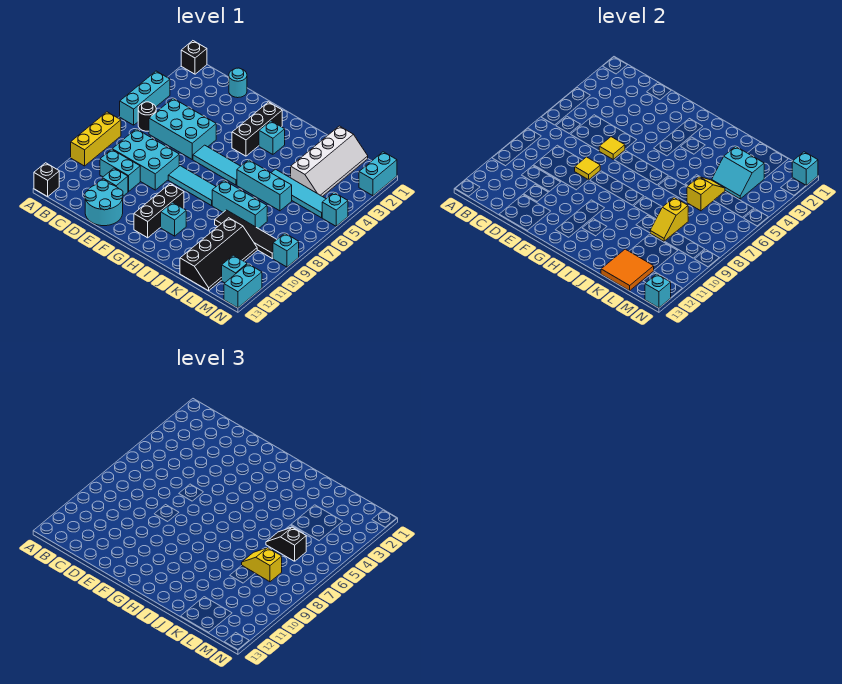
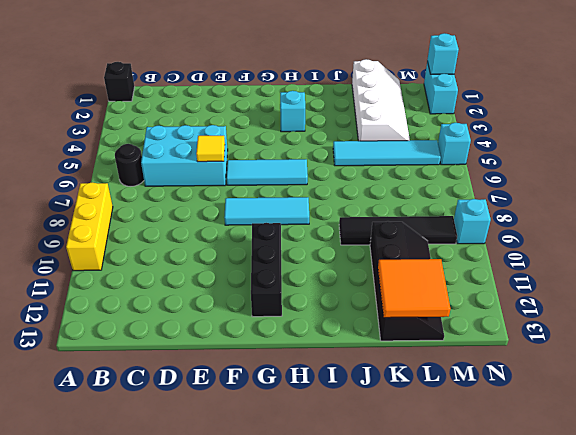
none -> cyan brick A4:A6 level 1
none -> black brick A13 level 1
none -> cyan brick C8:E9 level 1
none -> cyan brick C10:D10 level 1

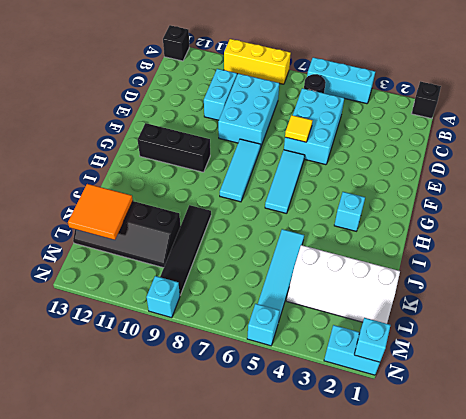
none -> cyan round brick D1 level 1
none -> cyan brick D11 level 1
none -> cyan round brick D12:E13 level 1
none -> black brick G2:G4 level 1

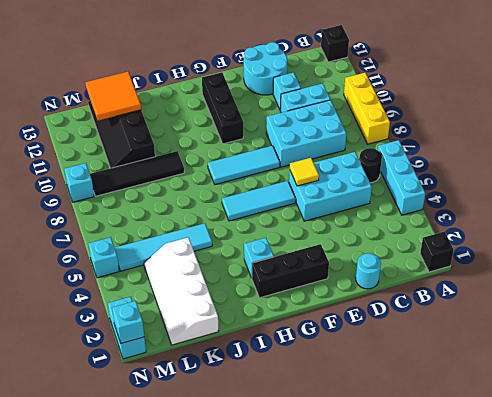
black brick F2:H2 level 1 -> black brick G2:G4 level 1
none -> cyan brick H11 level 1
none -> cyan brick I6:K6 level 1
none -> cyan brick I8:K8 level 1
none -> cyan brick M12 level 1

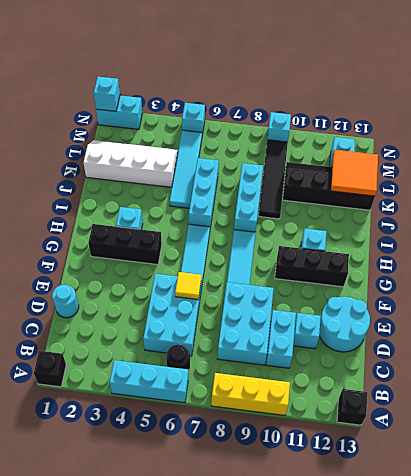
none -> cyan brick N12:N13 level 1
none -> yellow tile E8 level 2
none -> cyan slope K3:L4 level 2 top 3
none -> yellow slope K5:K6 level 2 top 6

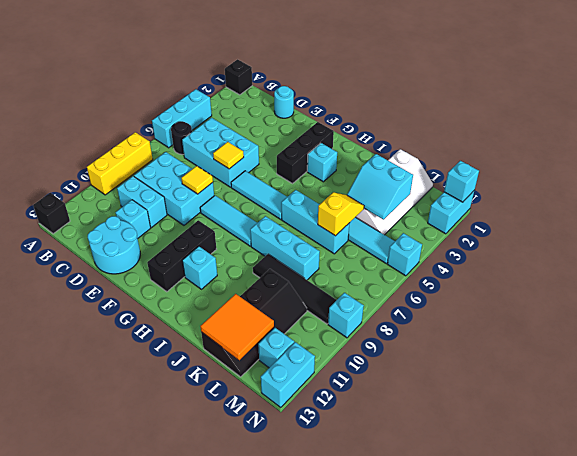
none -> yellow slope K8:K9 level 2 top 8
none -> cyan brick N13 level 2
none -> black slope K6:L6 level 3 top L
none -> yellow slope K8:L8 level 3 top L

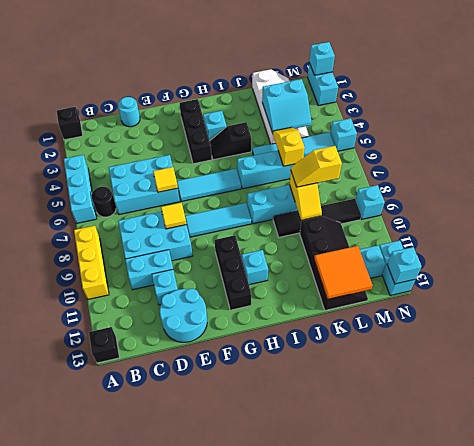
black slope H4:I4 level 1 top I -> black slope K6:L6 level 3 top L

